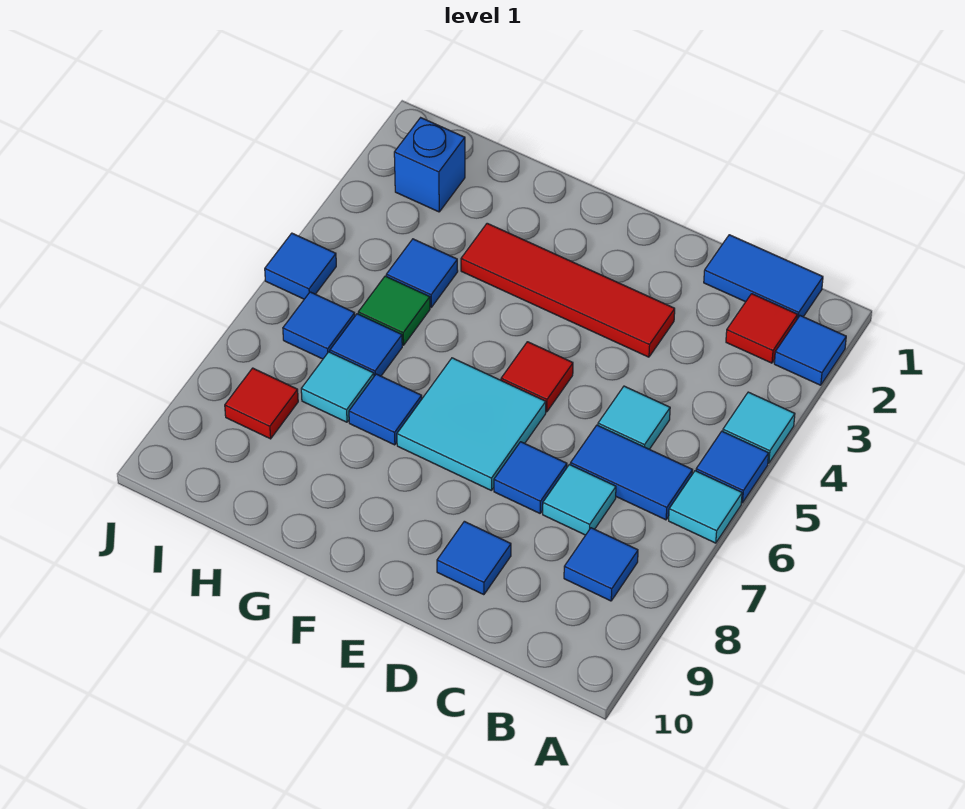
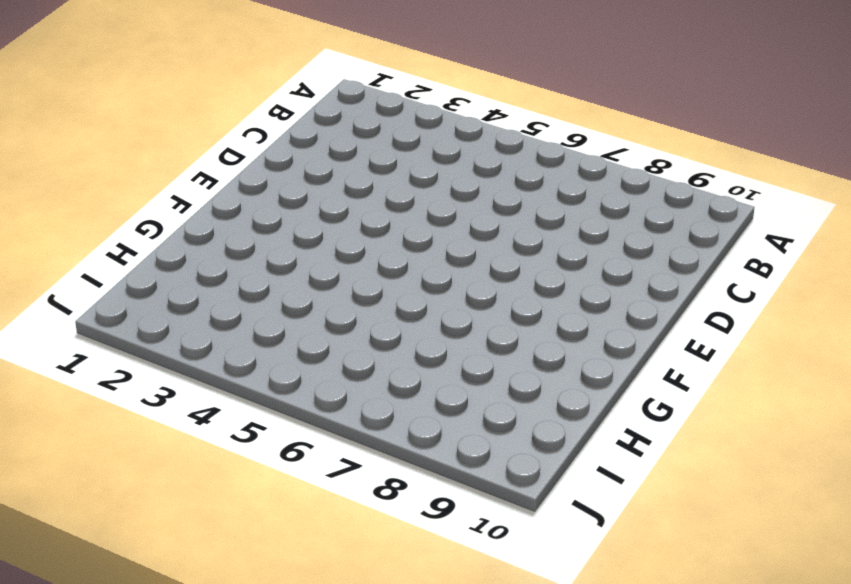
none -> blue tile A2 level 1
none -> cyan tile A4 level 1
none -> blue tile A5 level 1

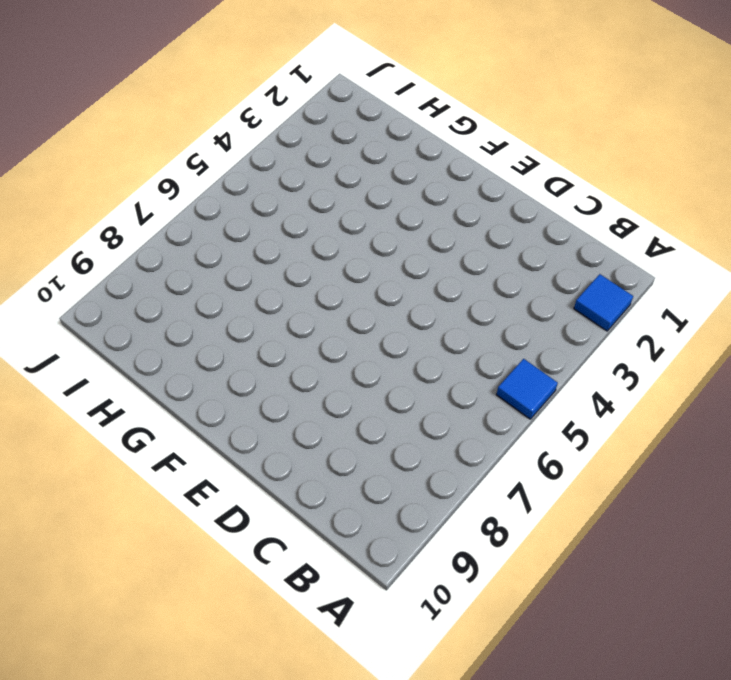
none -> cyan tile A4 level 1
none -> cyan tile A6 level 1
none -> blue tile B1:C1 level 1

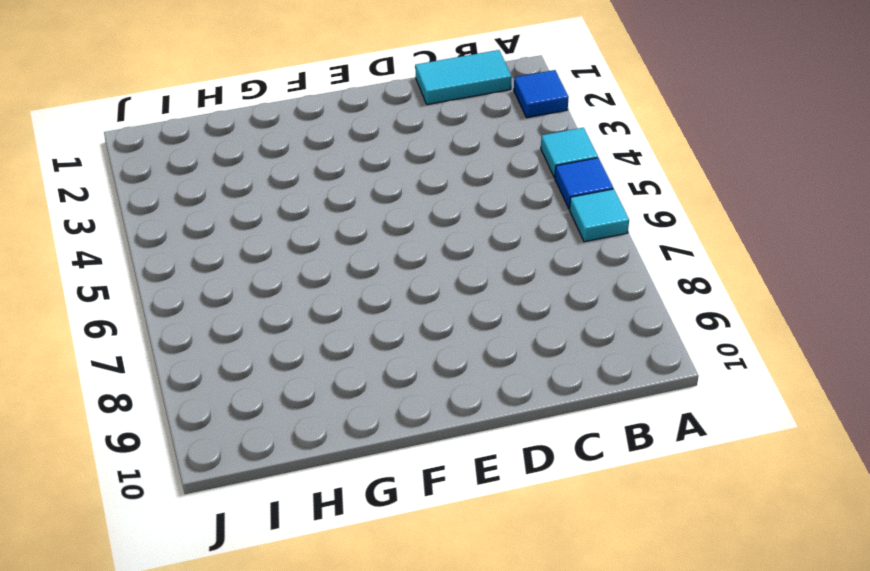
cyan tile B1:C1 level 1 -> blue tile B1:C1 level 1
none -> red tile B2 level 1
none -> blue tile B6:C6 level 1
none -> blue tile B8 level 1

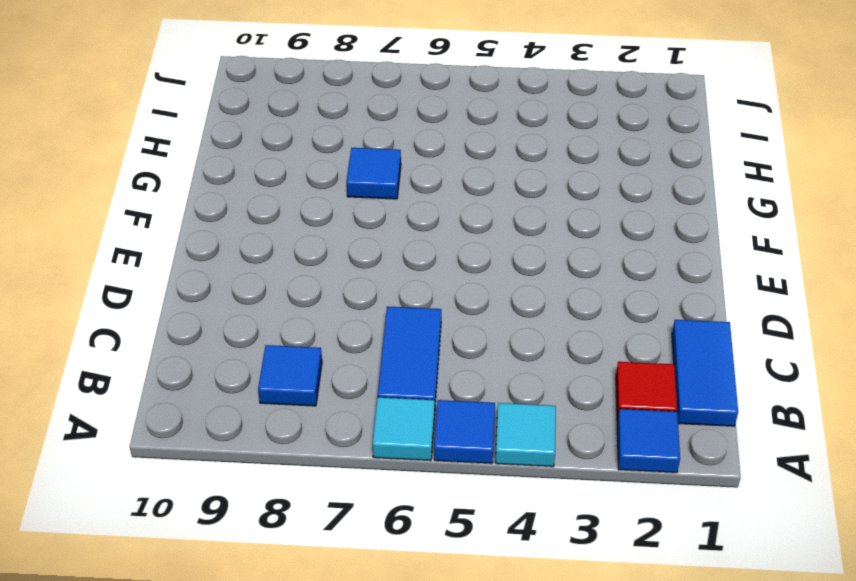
none -> cyan tile C5 level 1
none -> cyan tile C7 level 1
none -> red tile D3:G3 level 1

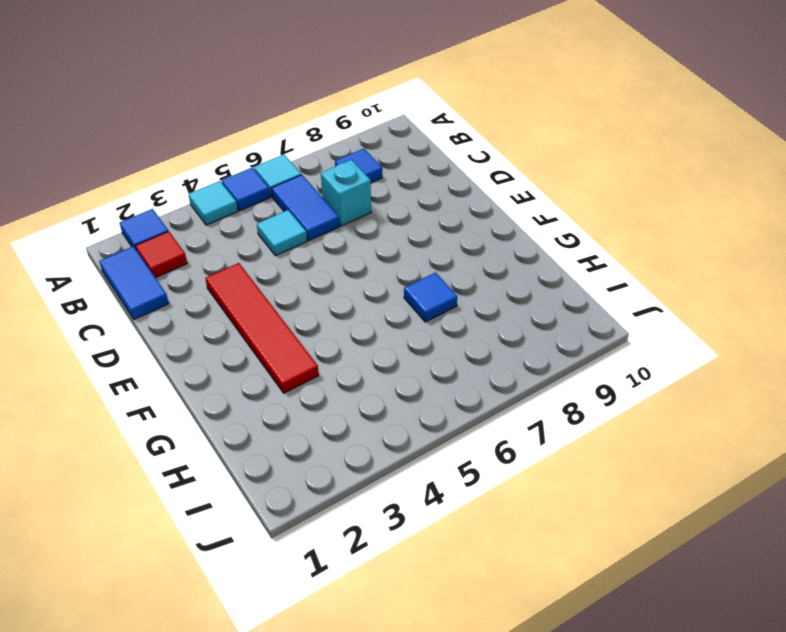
cyan brick C7 level 1 -> cyan tile C7 level 1
none -> blue tile D7 level 1
none -> blue tile D9 level 1
none -> red tile E5 level 1

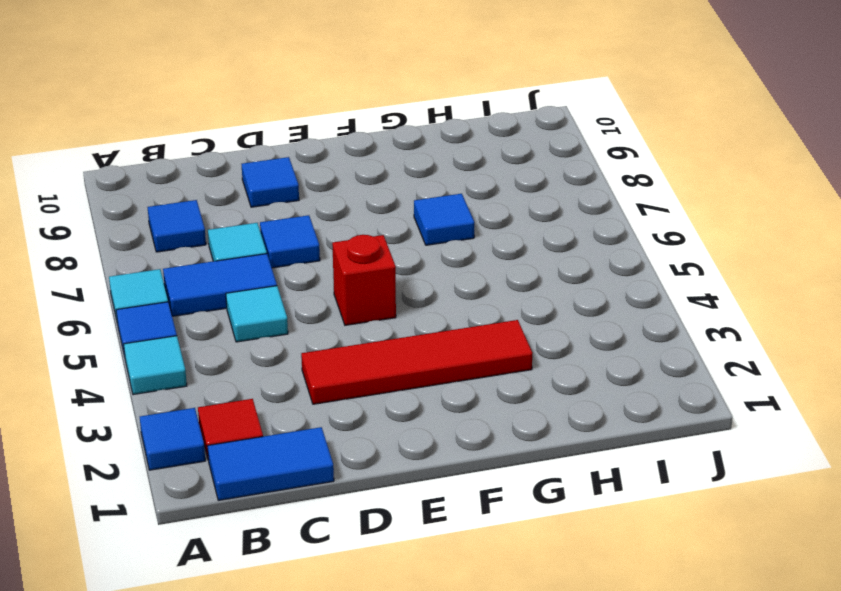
red brick E5 level 1 -> red tile E5 level 1
none -> cyan tile E6:F7 level 1
none -> blue tile H4 level 1
none -> green tile H5 level 1

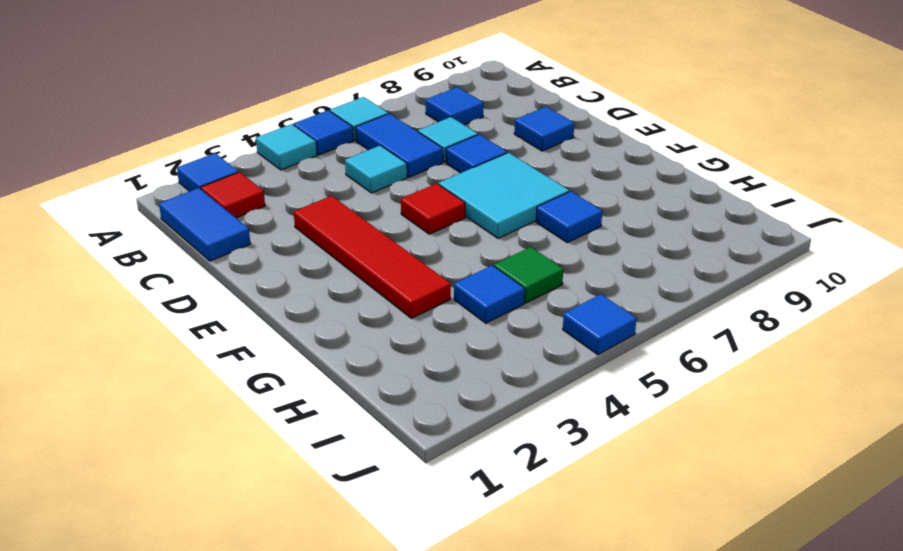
none -> blue tile H6 level 1
none -> cyan tile H7 level 1
none -> blue brick I2 level 1

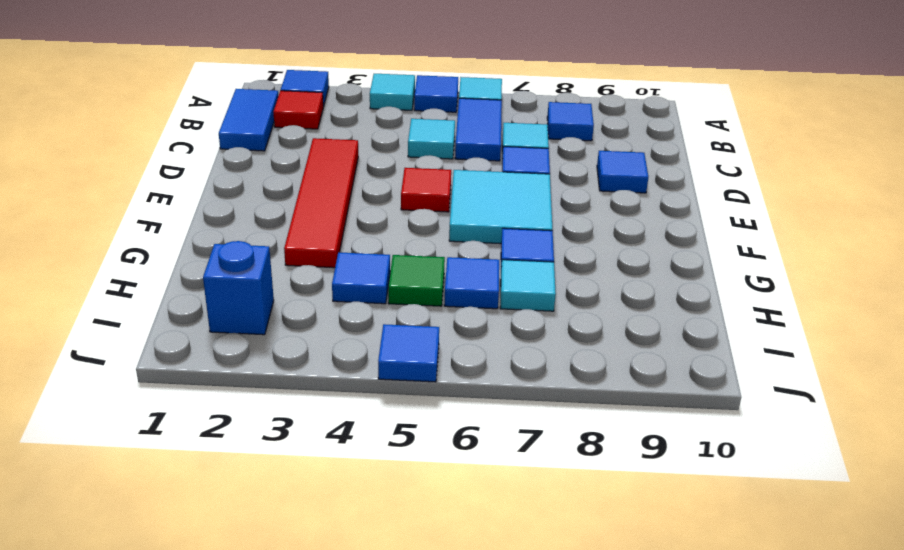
none -> blue tile I6 level 1
none -> red tile I8 level 1

